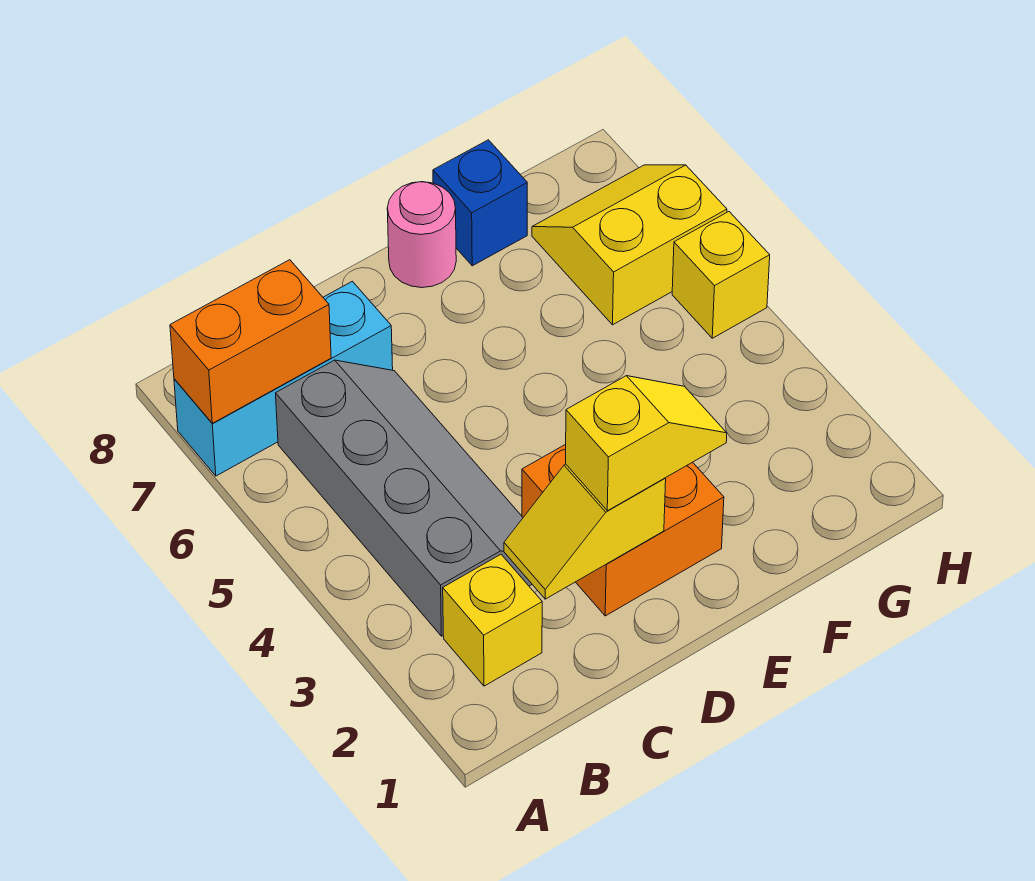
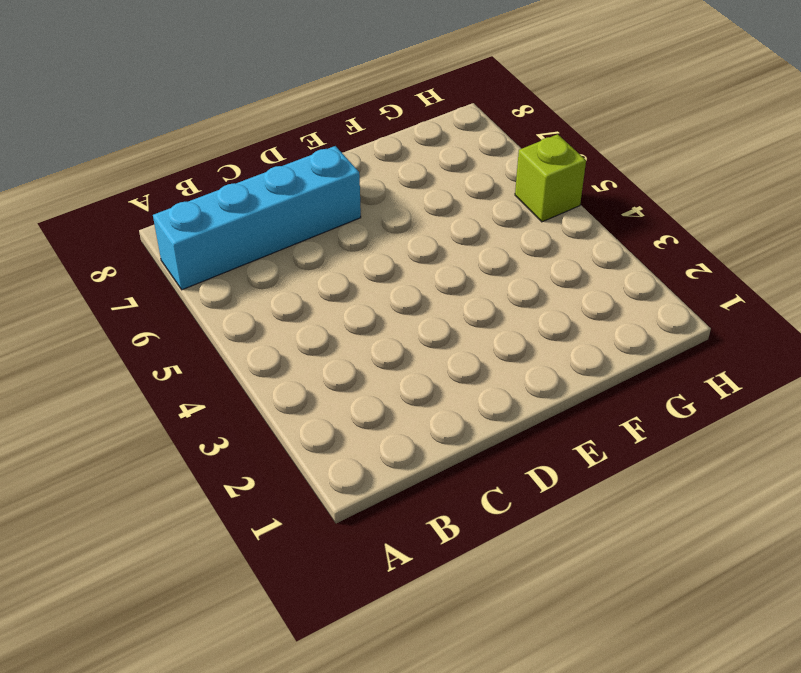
cyan brick A7:D7 level 1 -> cyan brick A7:C7 level 1
lime brick H5 level 1 -> yellow brick H5 level 1
none -> yellow brick B2 level 1
none -> grey slope B3:C6 level 1 top B

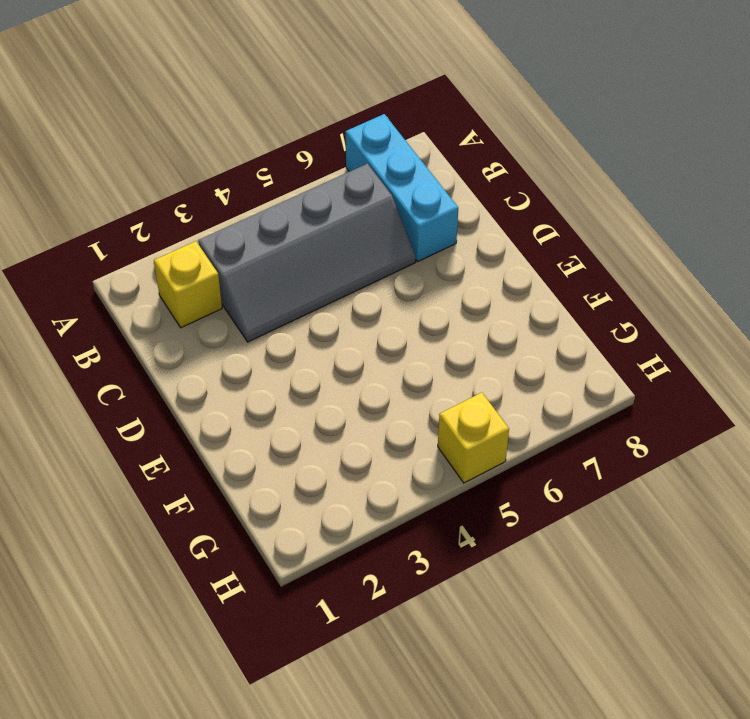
none -> orange brick D2:E3 level 1
none -> pink round brick E8 level 1

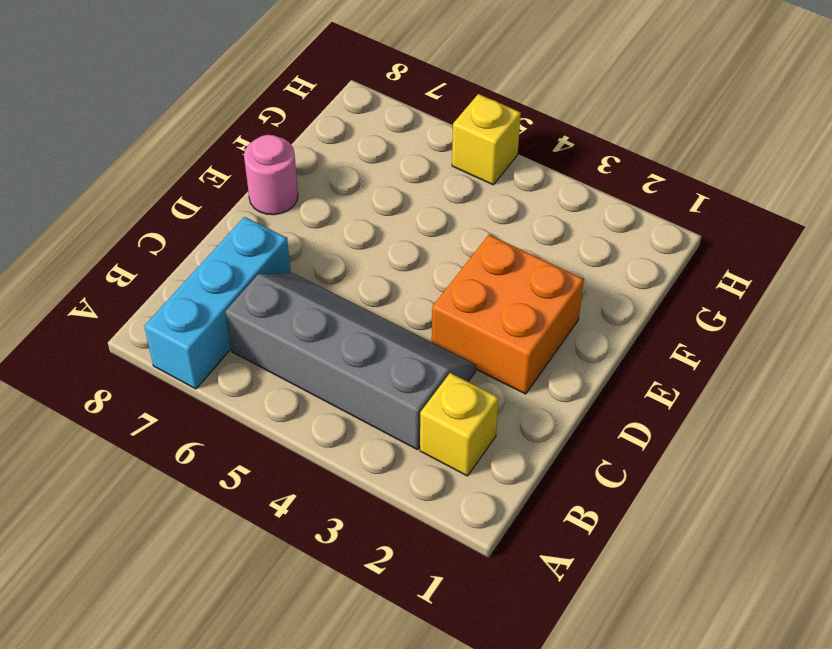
none -> blue brick F8 level 1
none -> yellow slope G6:H7 level 1 top 6

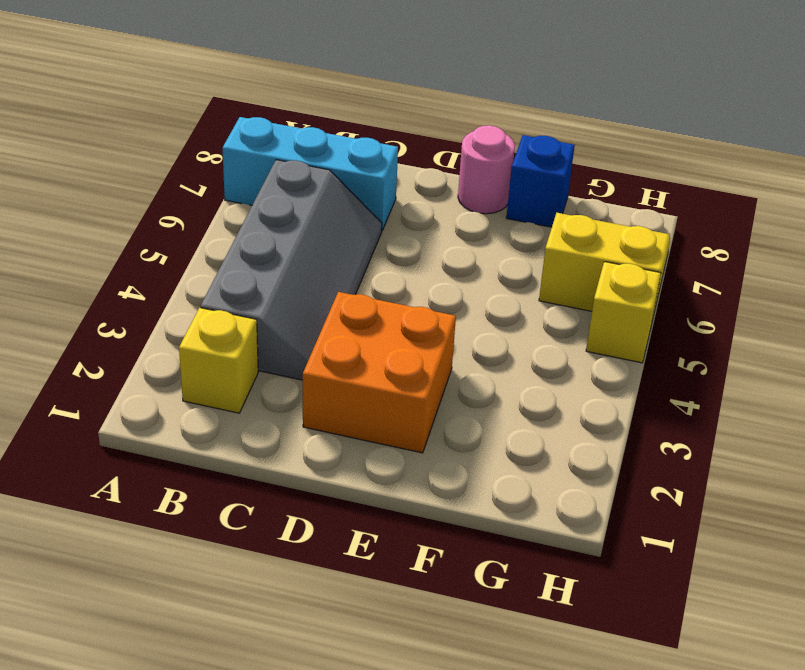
none -> orange brick A7:B7 level 2
none -> yellow slope C2:D2 level 2 top D

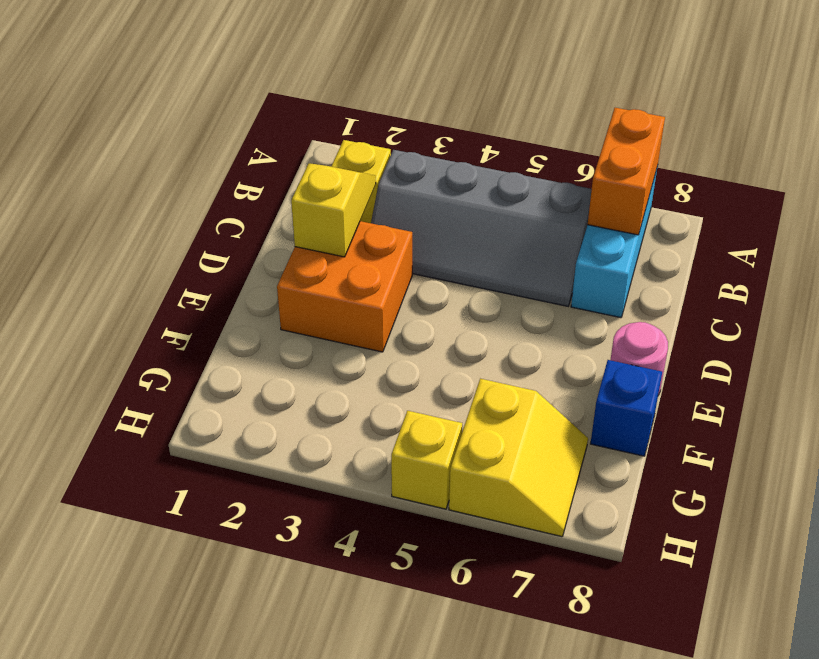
none -> yellow slope D2:E2 level 3 top D

